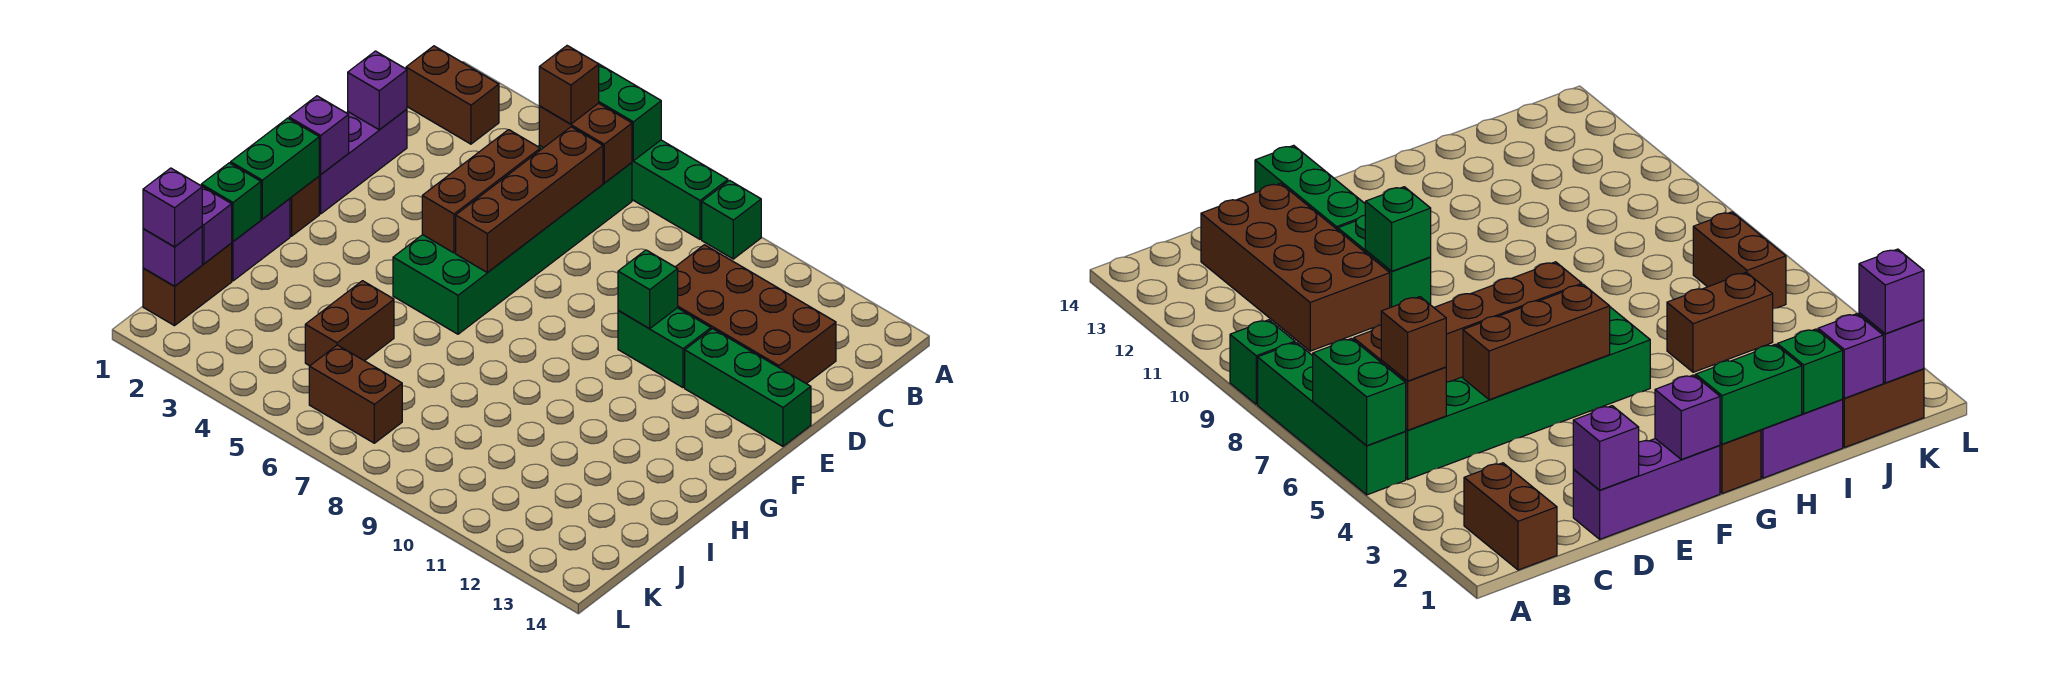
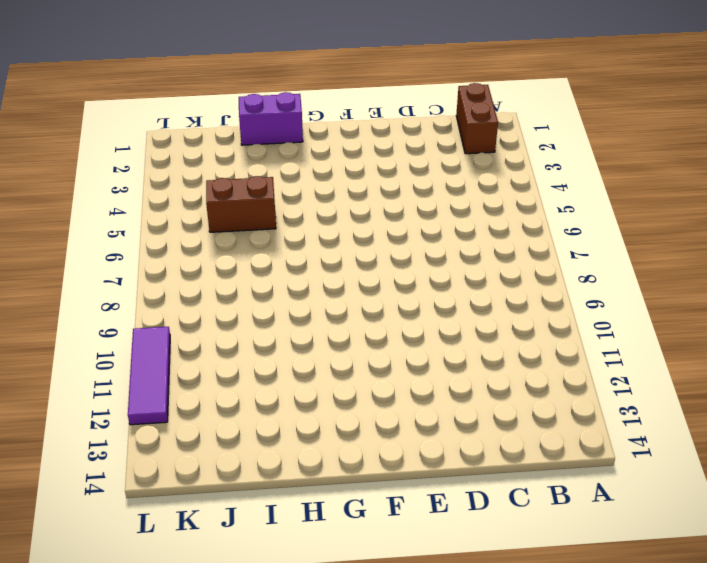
purple tile L10:L12 level 1 -> none
none -> green brick A5:A8 level 1
none -> green brick A9 level 1
none -> green brick B5:G6 level 1

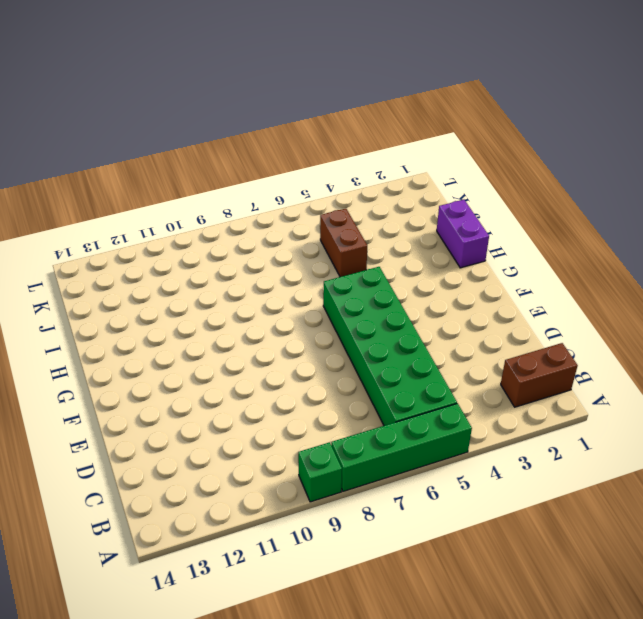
none -> brown brick C10:D13 level 1
none -> purple brick D1:F1 level 1
none -> green brick E10:E11 level 1

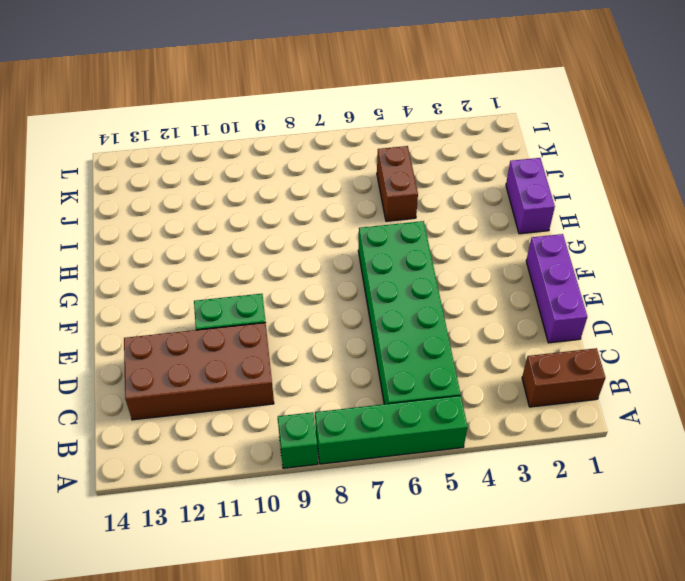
none -> green brick E12:E14 level 1
none -> brown brick G1 level 1
none -> brown brick J1:K1 level 1

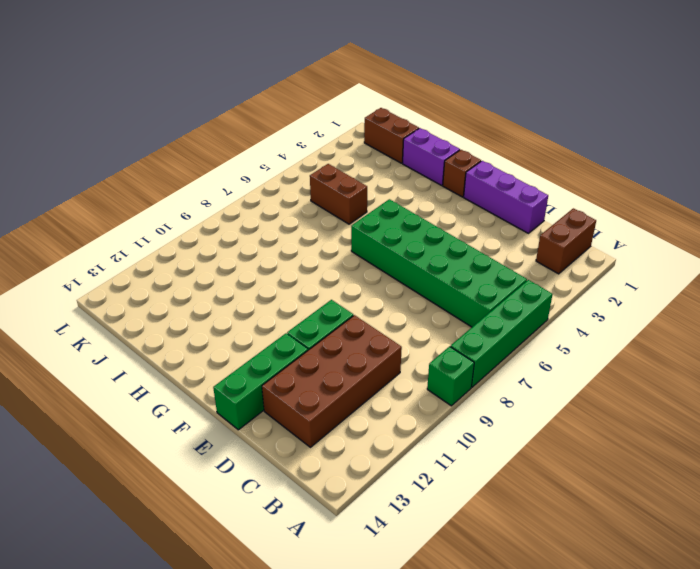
none -> brown brick K6:K7 level 1
none -> green brick A5:A6 level 2
none -> brown brick B5:B6 level 2

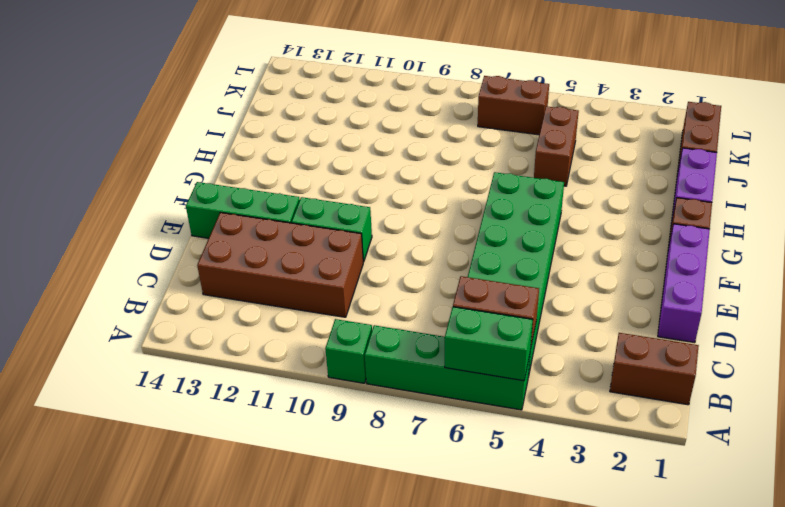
none -> brown brick C6:F6 level 2
none -> purple brick D1 level 2
none -> brown brick D5:F5 level 2

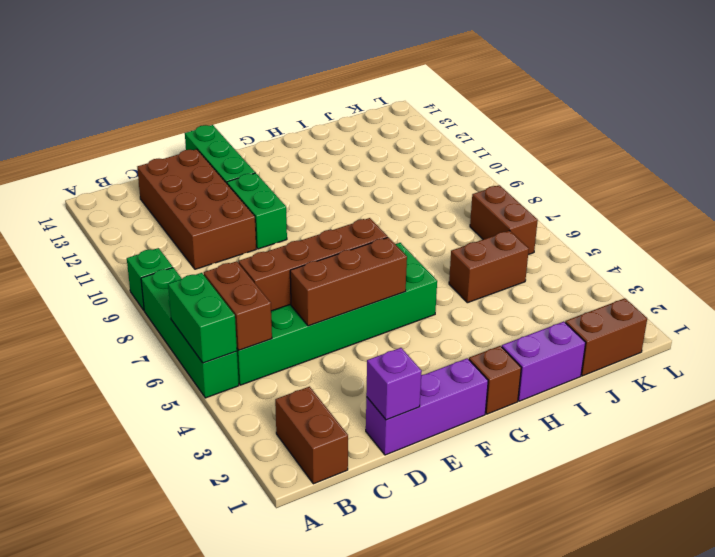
none -> green brick E10 level 2
none -> purple brick F1 level 2
none -> green brick G1:H1 level 2

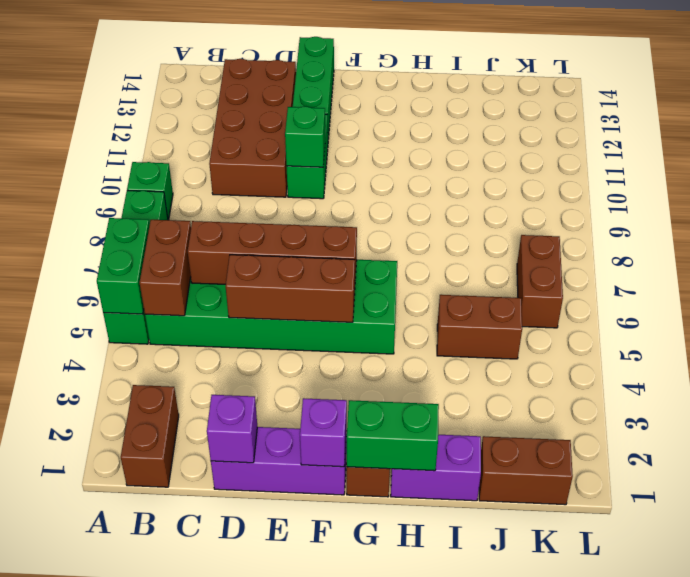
none -> green brick I1 level 2
none -> purple brick J1 level 2
none -> purple brick K1 level 2

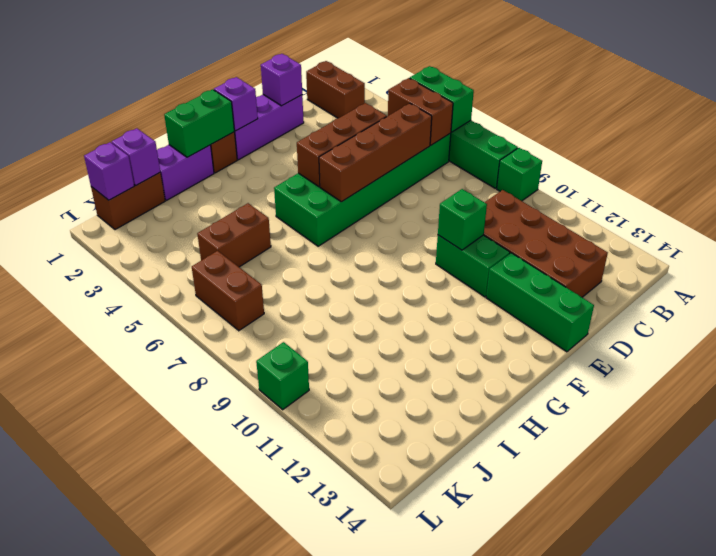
green brick L10 level 1 -> green brick I1 level 2
none -> brown brick B5 level 3
none -> purple brick K1 level 3

